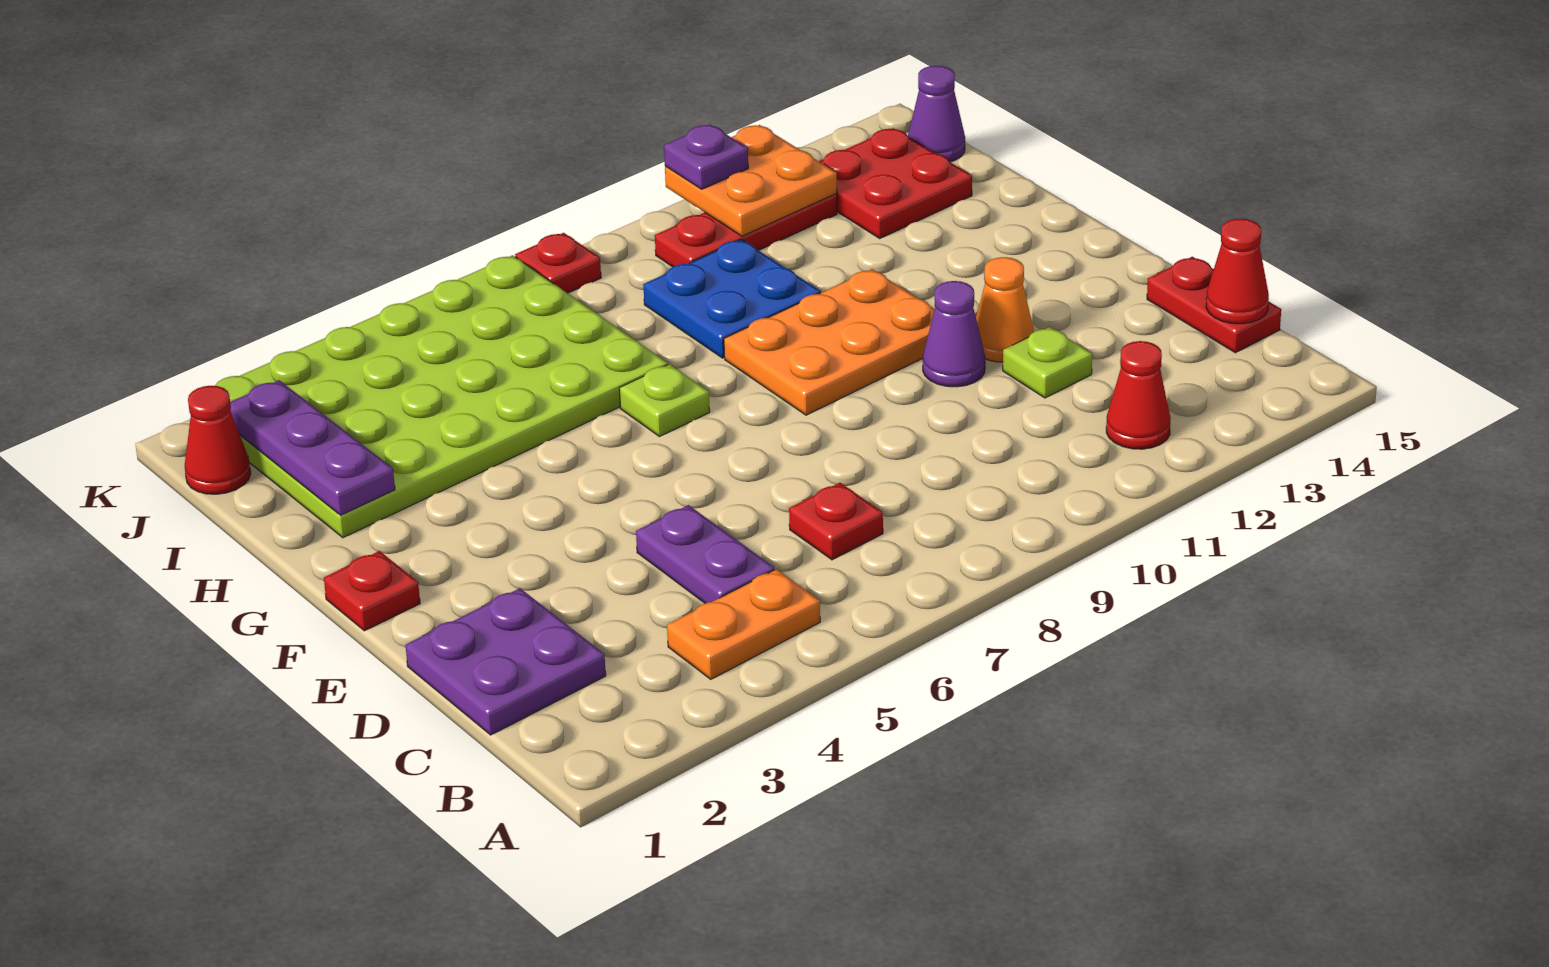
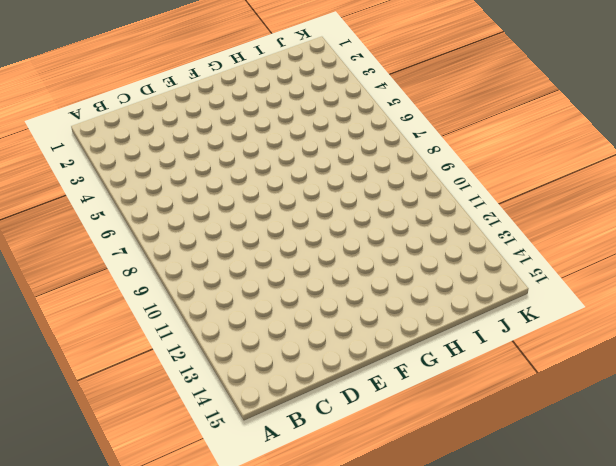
none -> orange plate B4:B5 level 1
none -> red cone B12 level 1
none -> purple plate C1:D2 level 1

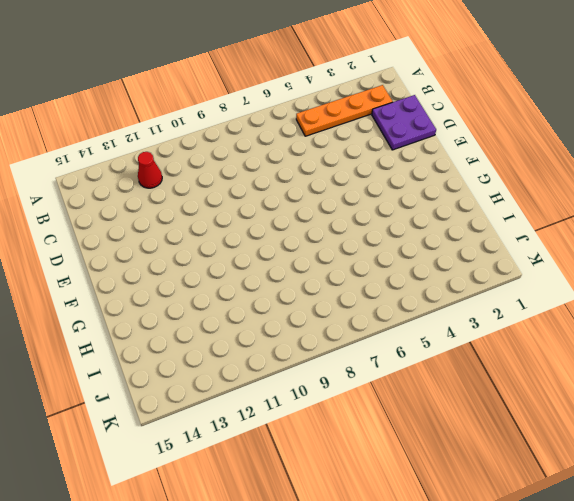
orange plate B2:B5 level 1 -> orange plate B4:B5 level 1
none -> purple plate C5:D5 level 1
none -> red plate C7 level 1
none -> red plate C15:D15 level 1

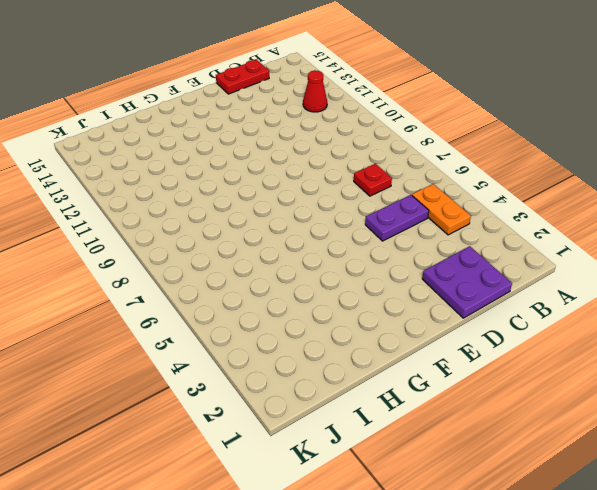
none -> lime plate D12 level 1
none -> purple cone E11 level 1
none -> orange cone E12 level 1

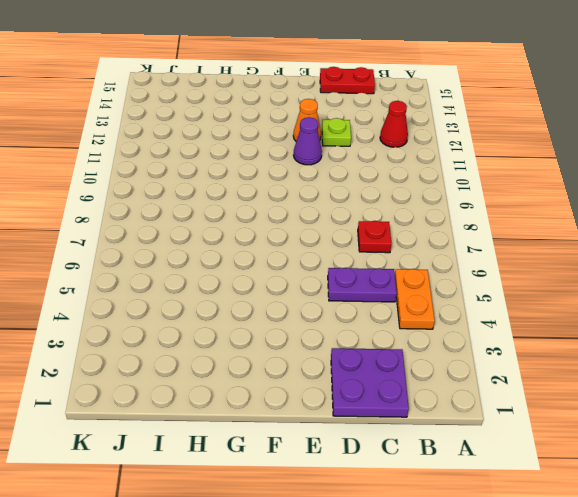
none -> red plate F1 level 1
none -> orange plate F9:G11 level 1
none -> lime plate G7 level 1

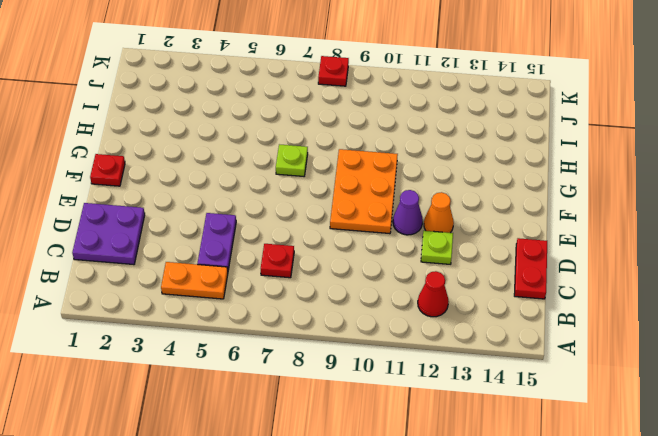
orange plate E9:G10 level 1 -> orange plate F9:G11 level 1
none -> lime plate H2:K7 level 1
none -> blue plate H9:I10 level 1
none -> red plate I13:J14 level 1

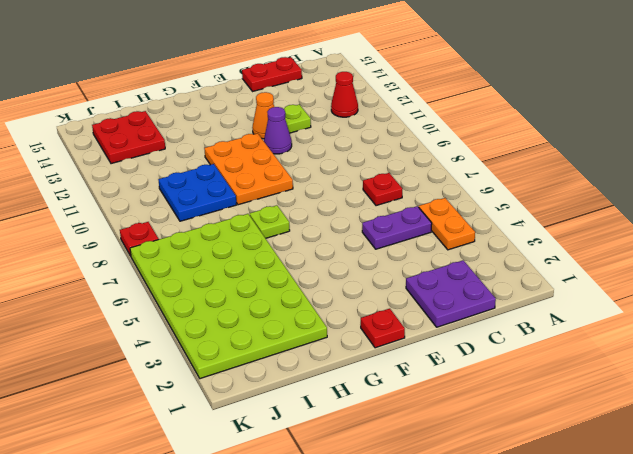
none -> red cone J1 level 1
none -> red plate J10:J12 level 1
none -> purple cone J15 level 1

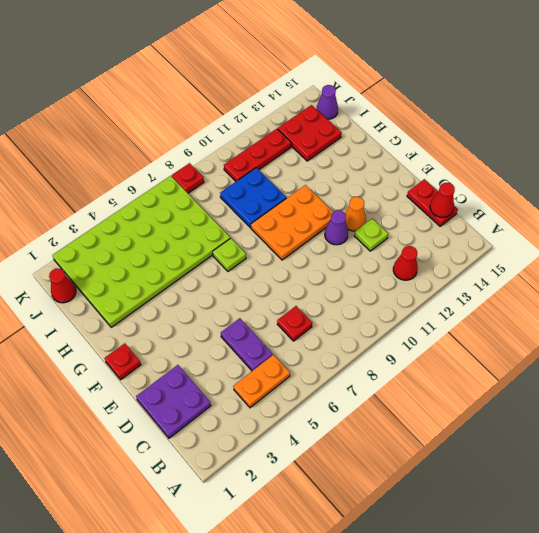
none -> purple plate H2:J2 level 2
none -> orange plate J11:K12 level 2
none -> purple plate K11 level 3

